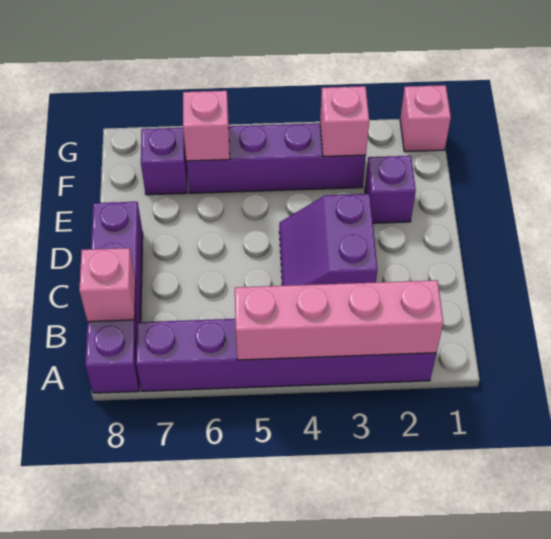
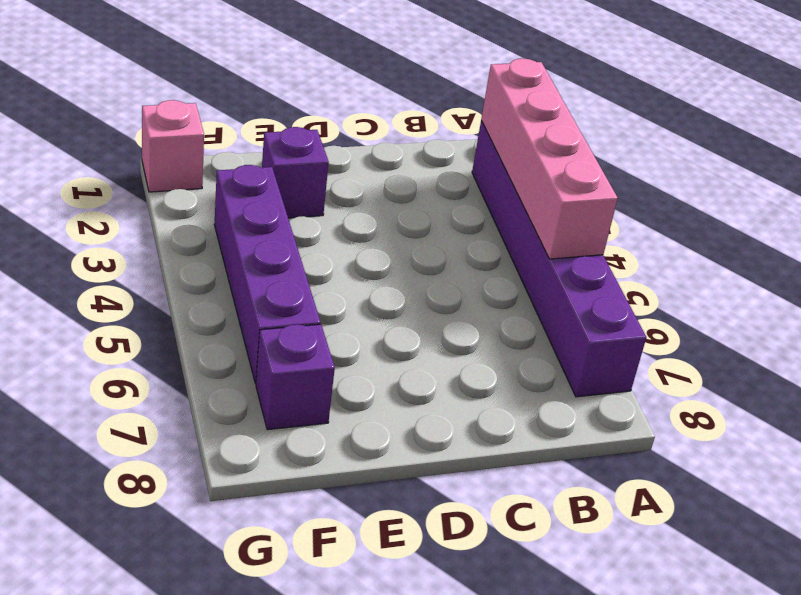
none -> purple brick A8:D8 level 1
none -> purple slope C3:D4 level 1 top 3

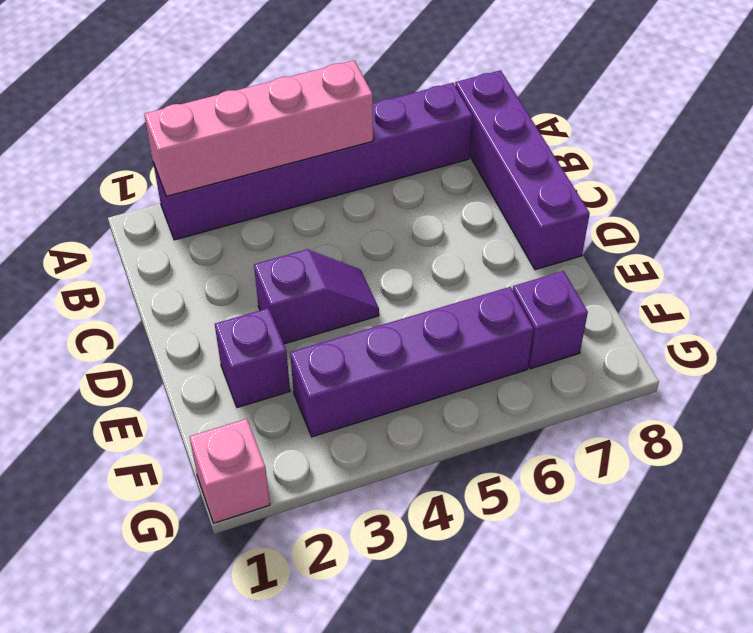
purple slope D3:D4 level 1 top 3 -> purple slope C3:D4 level 1 top 3
none -> pink brick B8 level 2
none -> pink brick F3 level 2

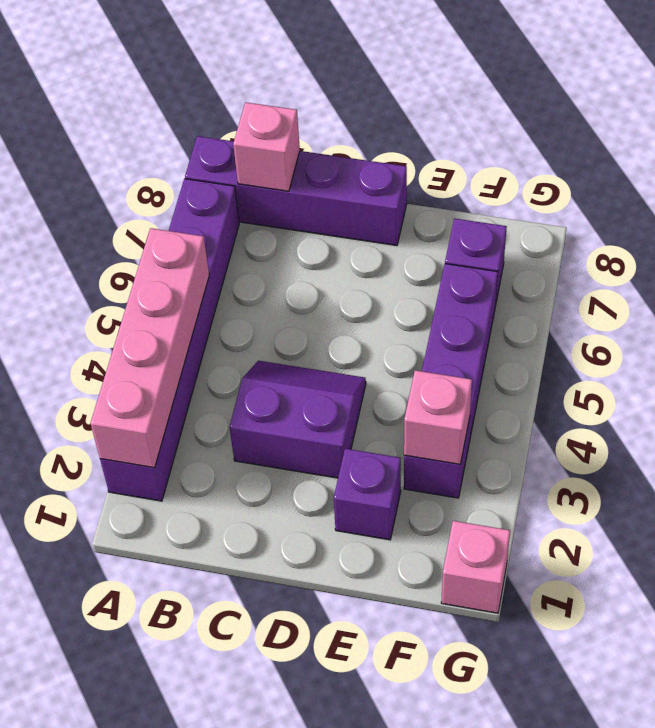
none -> pink brick F6 level 2

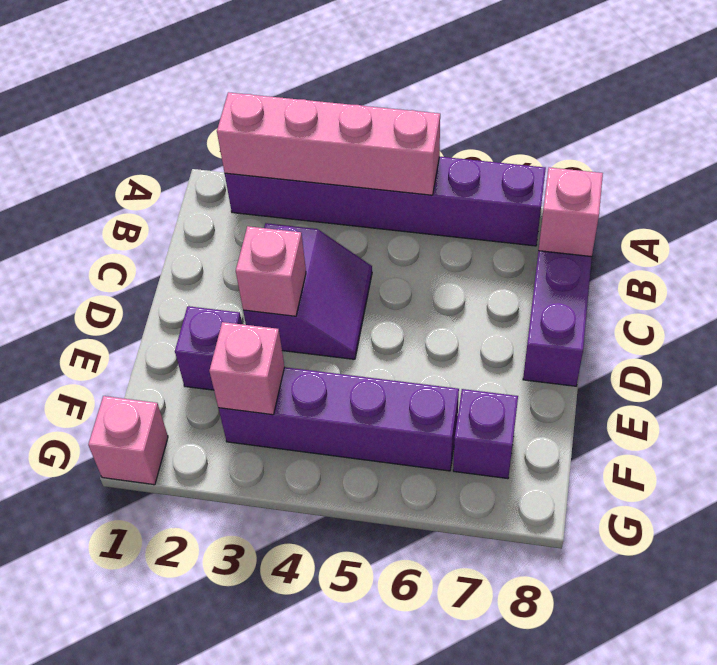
pink brick D3 level 2 -> pink brick F6 level 2

